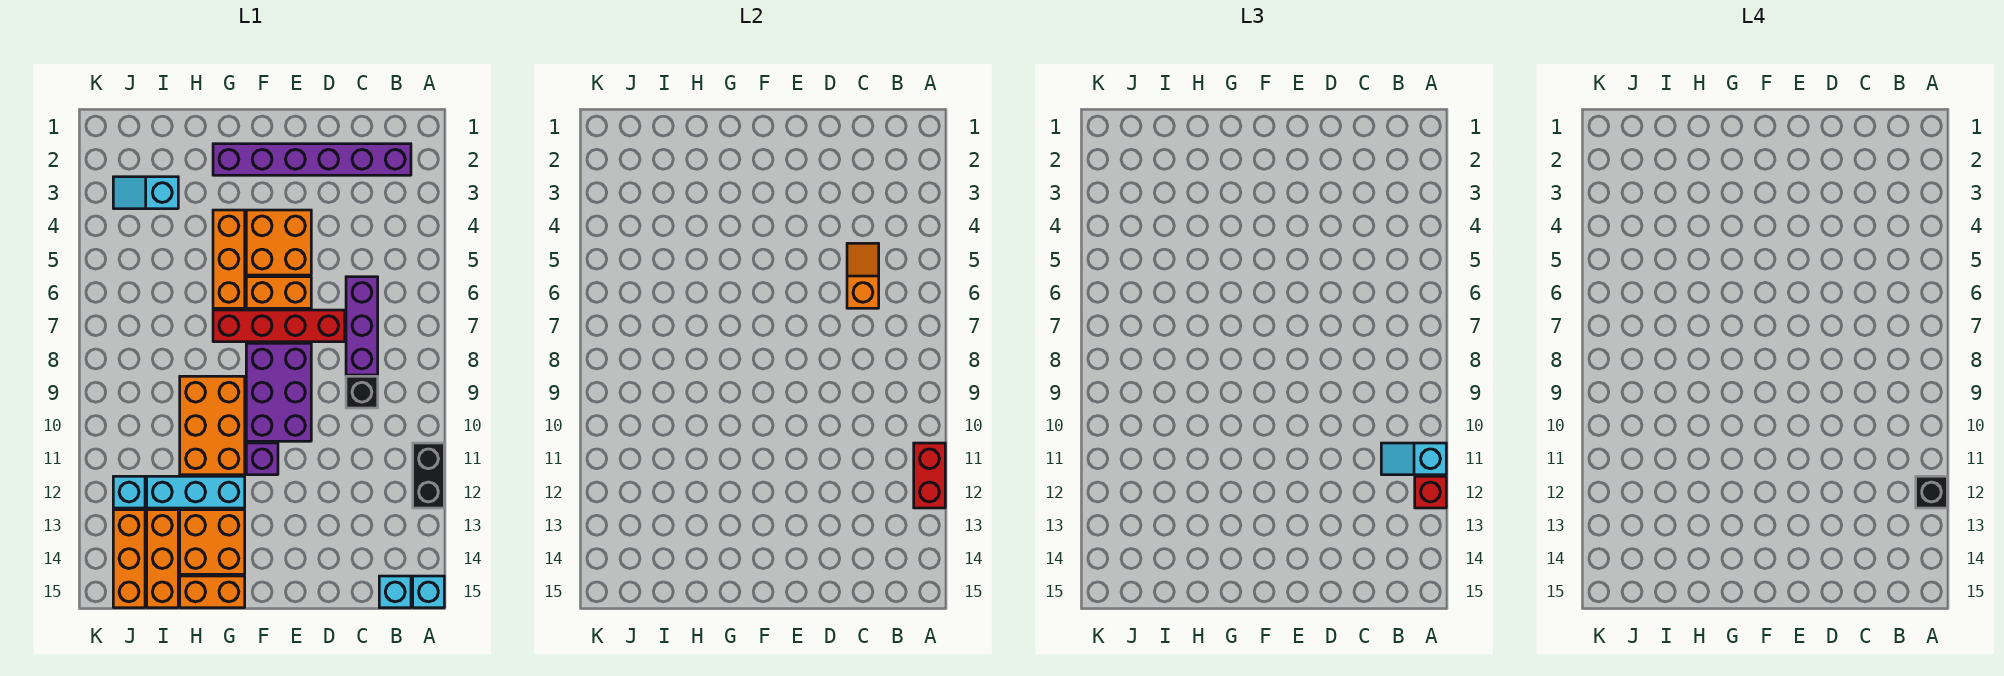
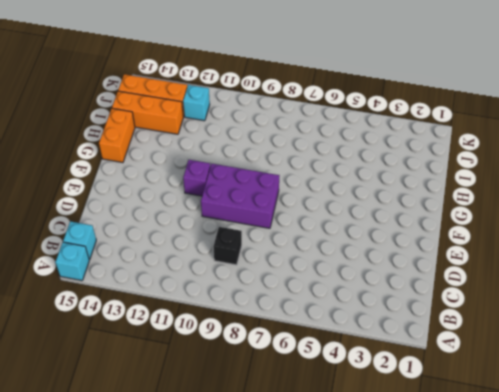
none -> black brick A11:A12 level 1
none -> purple brick B2:G2 level 1
none -> purple brick C6:C8 level 1

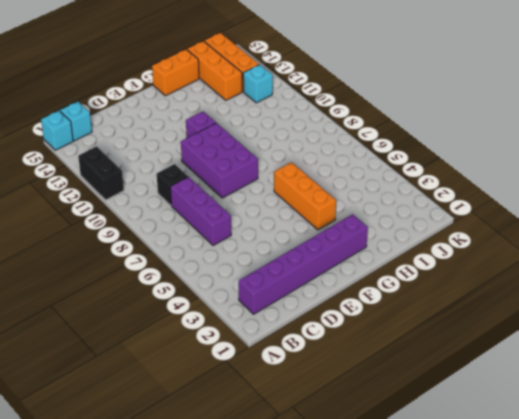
none -> red brick D7:G7 level 1
none -> orange brick E4:F5 level 1
none -> orange brick E6:F6 level 1

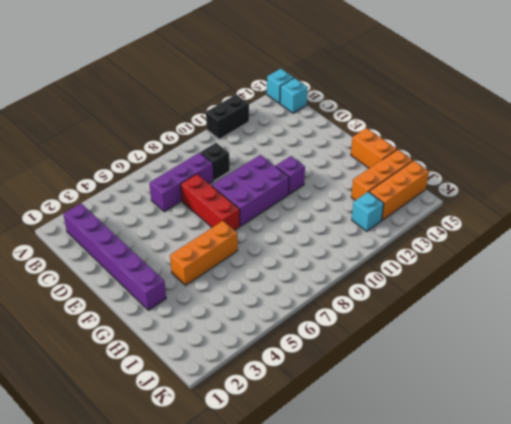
red brick D7:F7 level 1 -> red brick D7:G7 level 1
none -> orange brick E4:F5 level 1
none -> orange brick E6:F6 level 1
none -> orange brick G9:H11 level 1

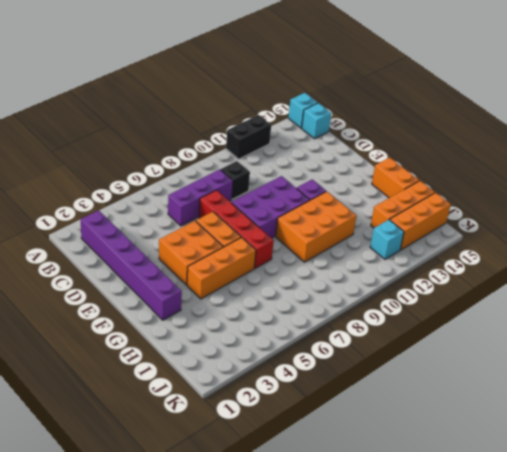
none -> cyan brick G12:I12 level 1
none -> orange brick G13:H14 level 1
none -> cyan slope I3:J3 level 1 top I

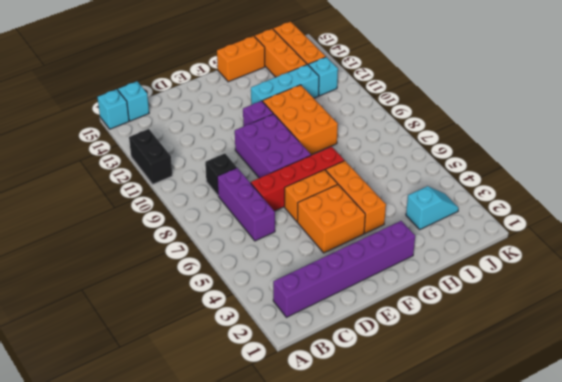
none -> orange brick G13:H14 level 1
none -> red brick A11:A12 level 2
none -> orange slope C5:C6 level 2 top 6

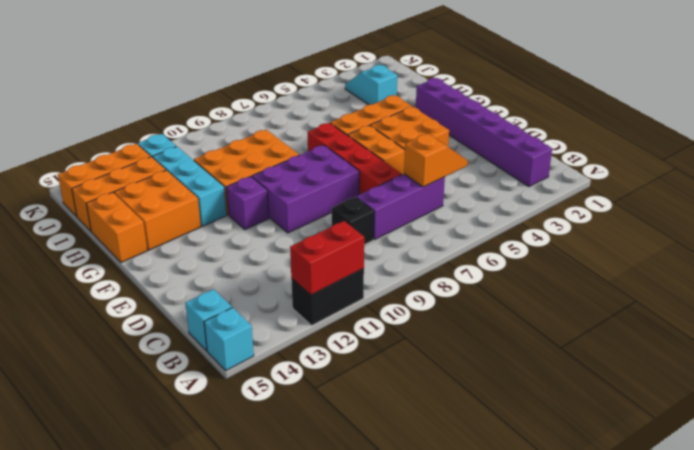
none -> cyan slope A11:B11 level 3 top A
none -> red brick A12 level 3
none -> black brick A12 level 4

